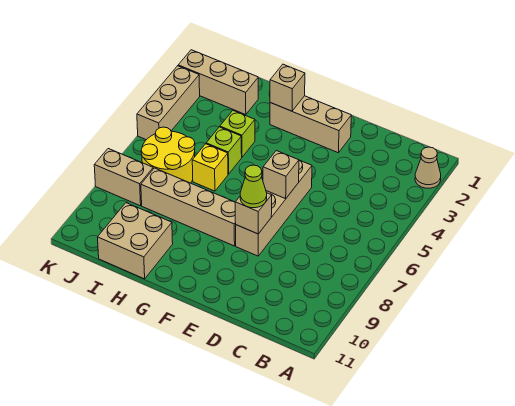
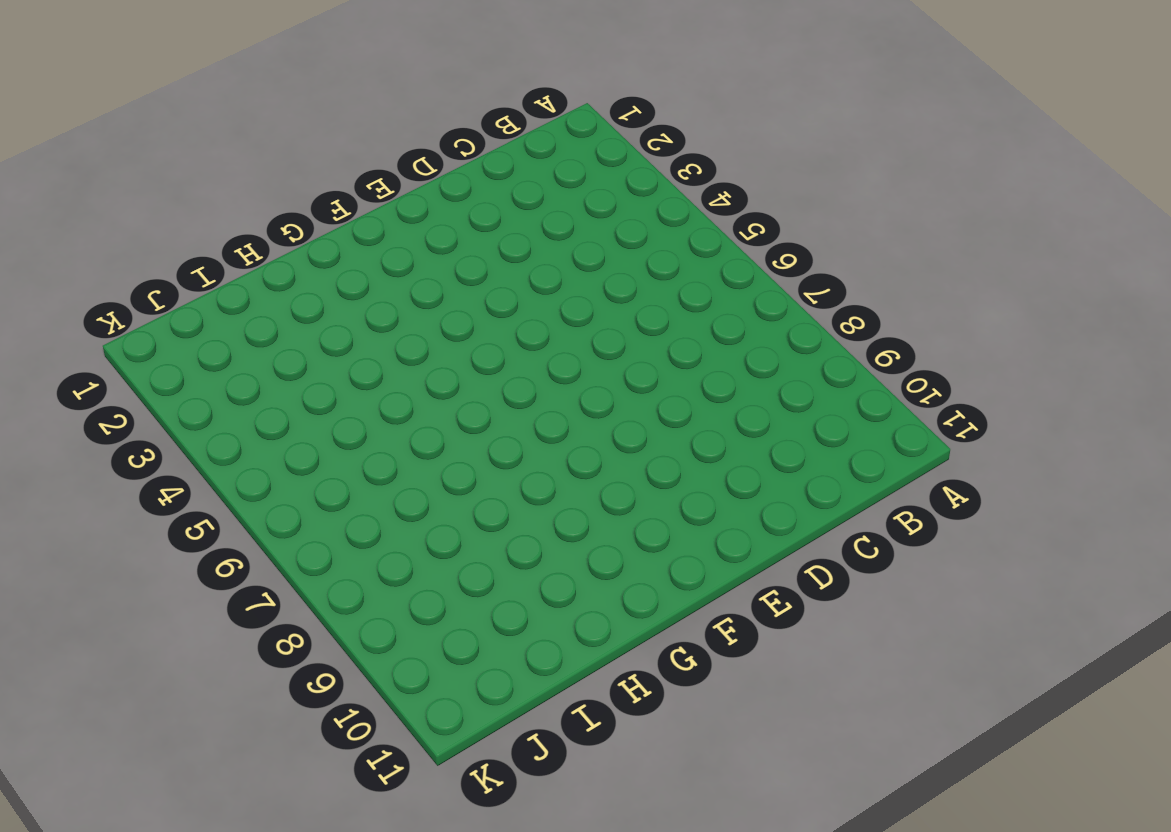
none -> tan cone A2 level 1
none -> tan brick E2:G2 level 1
none -> tan brick E5:E8 level 1

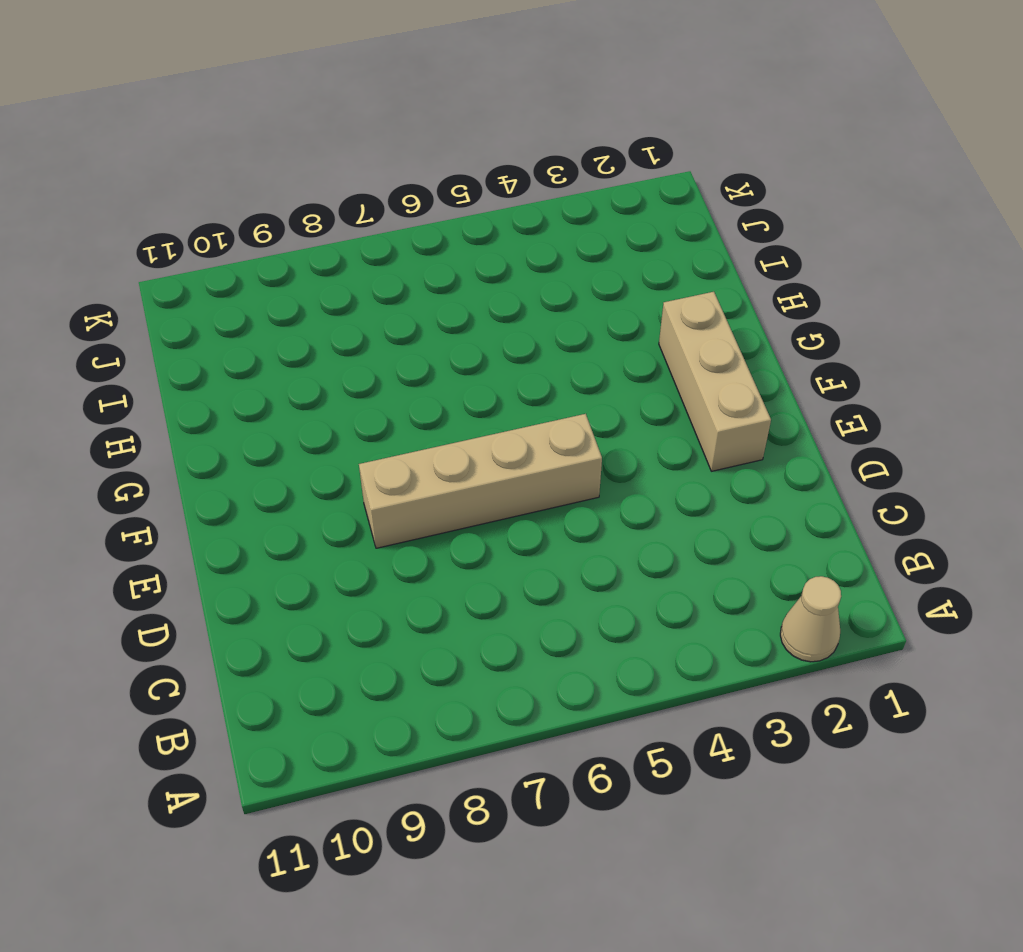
none -> tan brick F8:I8 level 1
none -> lime brick H4 level 1
none -> lime brick H5 level 1

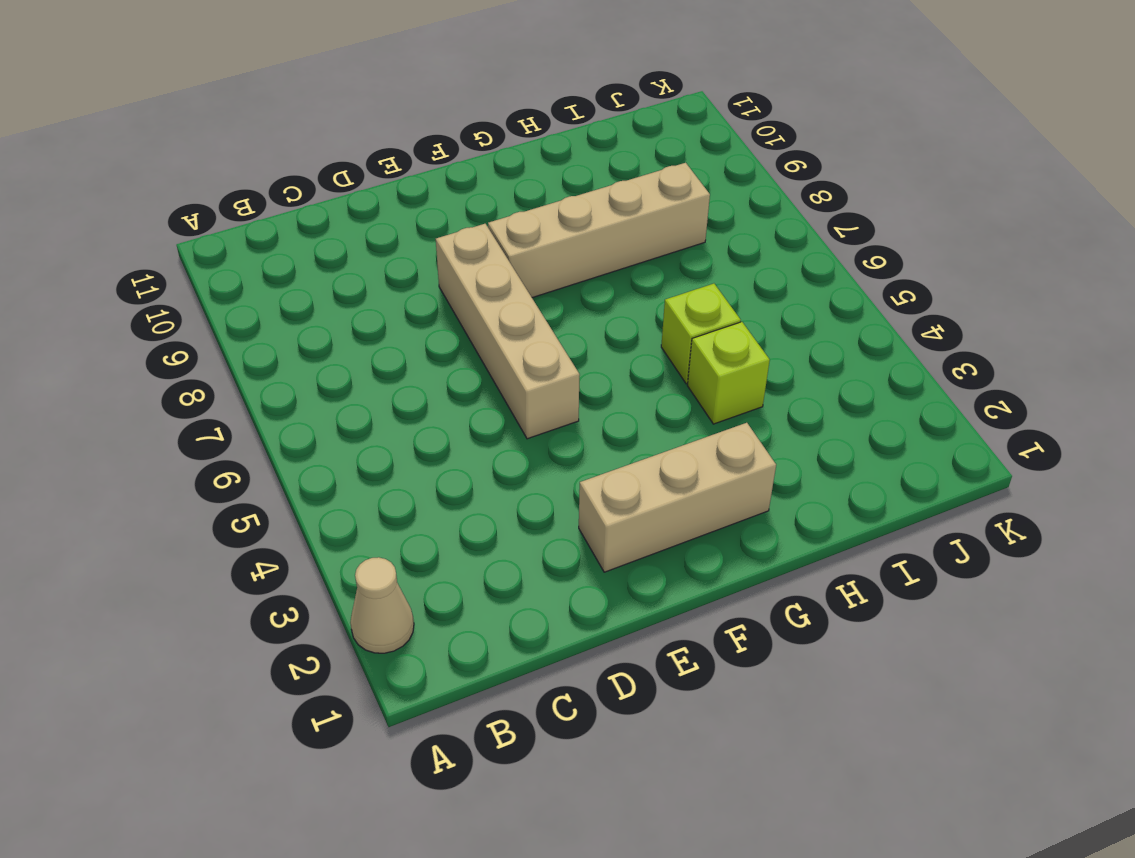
none -> yellow brick H6 level 1
none -> tan brick H10:I11 level 1
none -> tan brick I2:K2 level 1

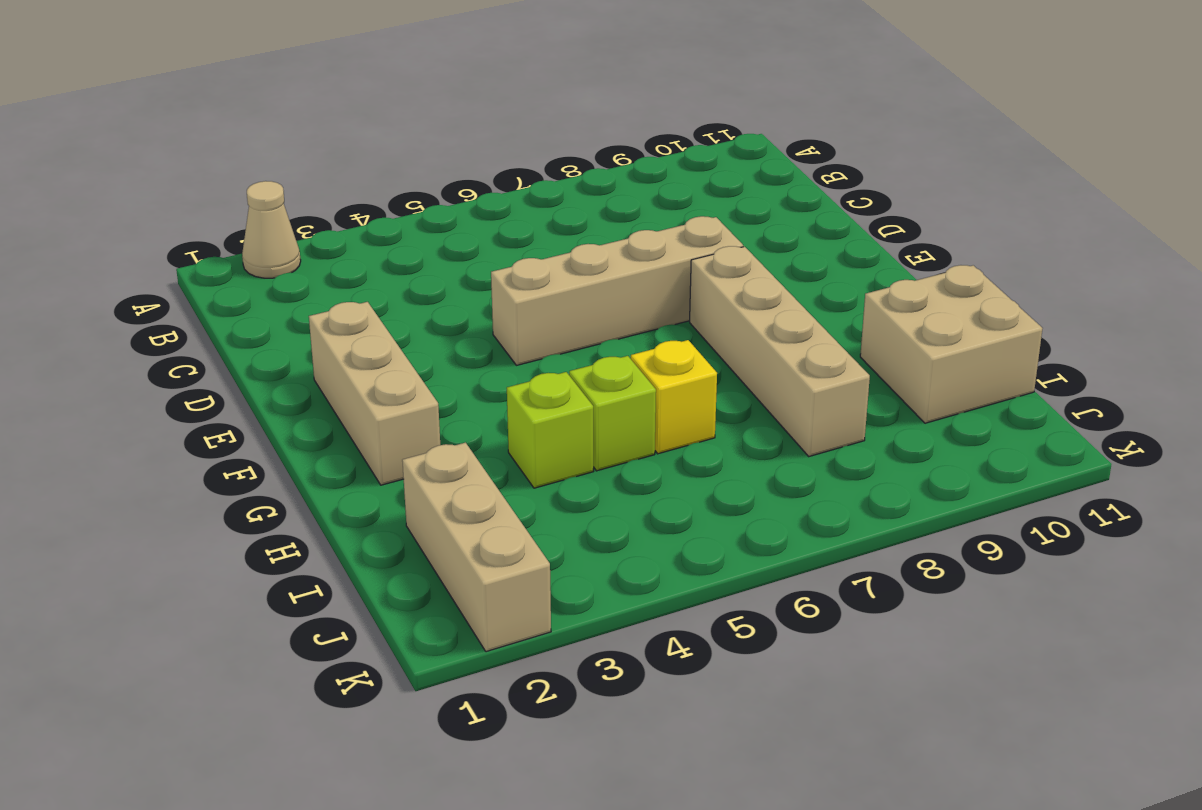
none -> yellow round brick I6:J7 level 1
none -> tan brick J8:K8 level 1
none -> tan brick K3:K5 level 1

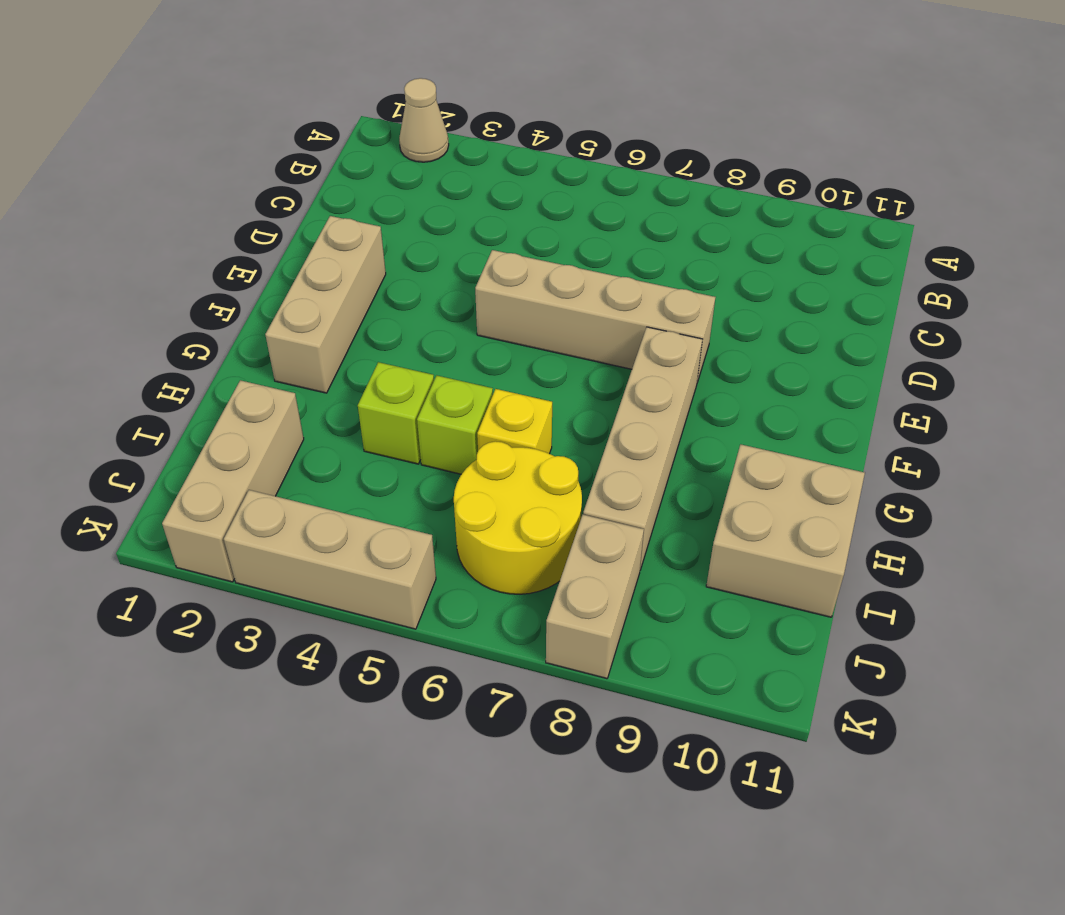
none -> tan brick E6 level 2
none -> tan brick E8 level 2
none -> tan brick G2 level 2

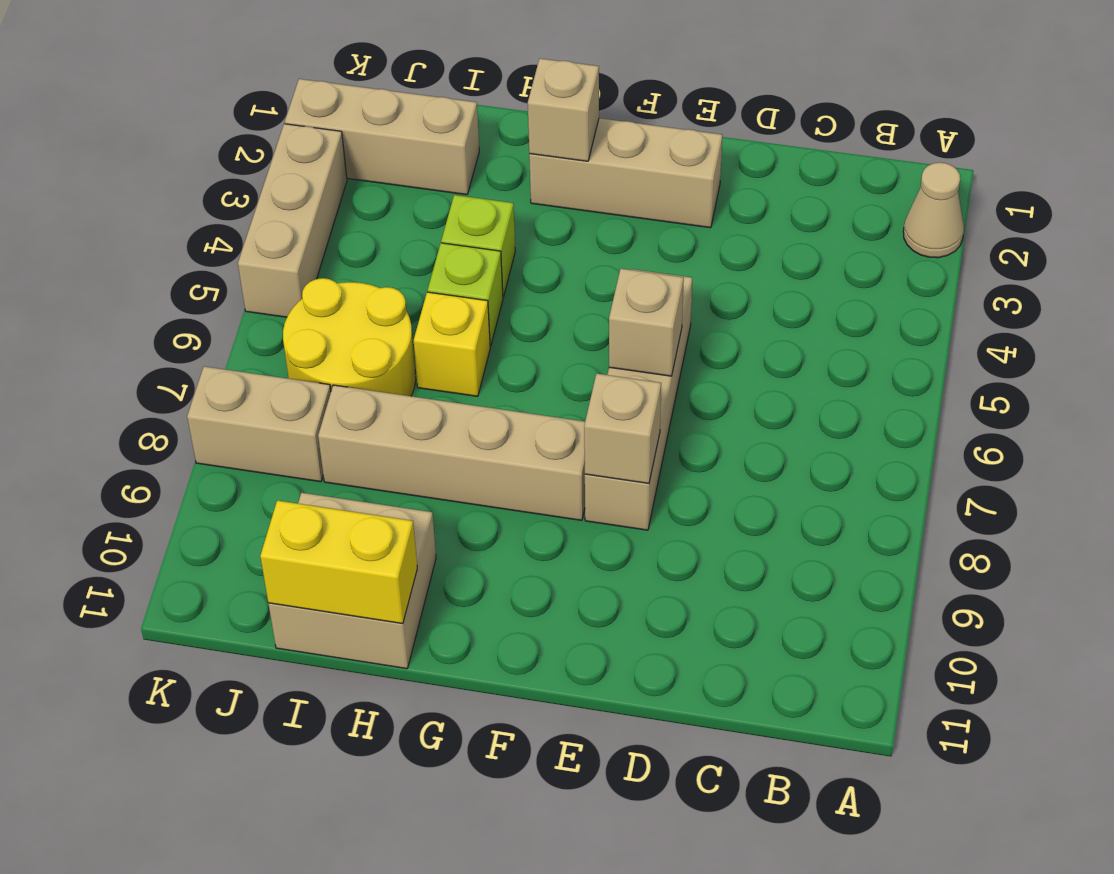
yellow brick H11:I11 level 2 -> none
none -> lime cone E8 level 3

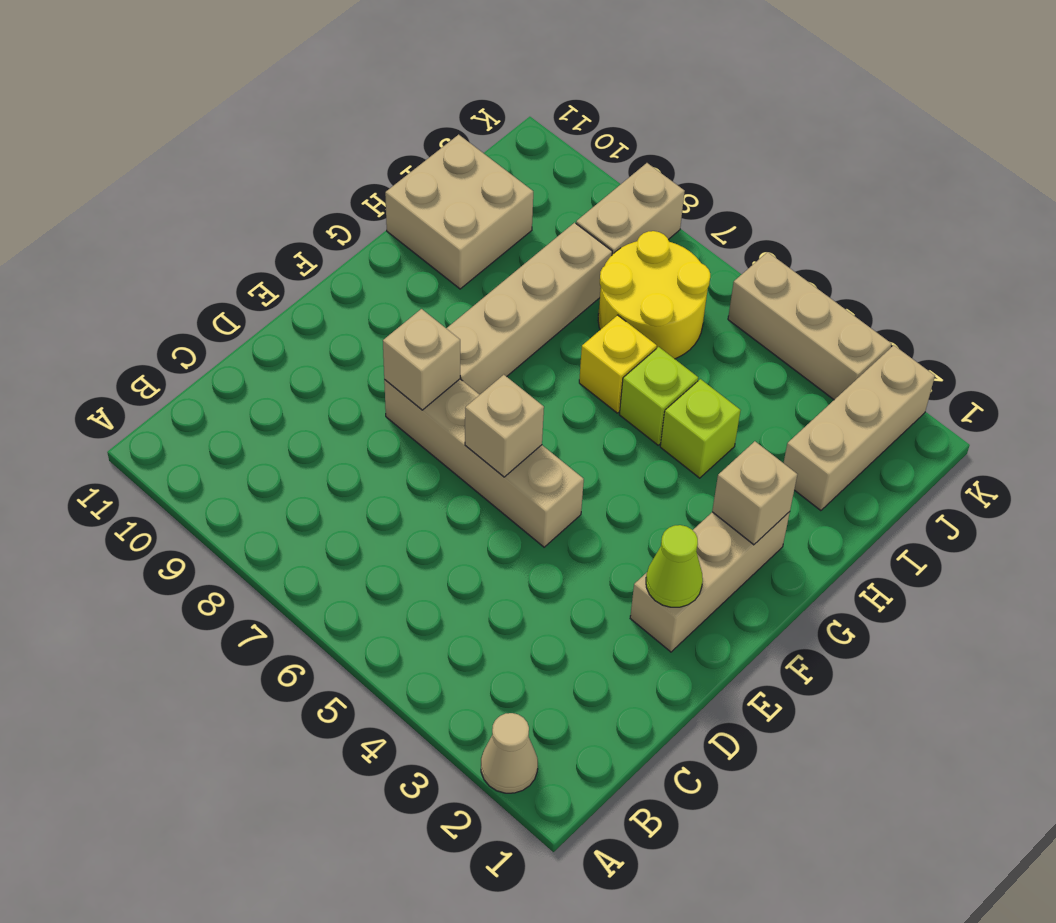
lime cone E2 level 2 -> lime cone E8 level 3

